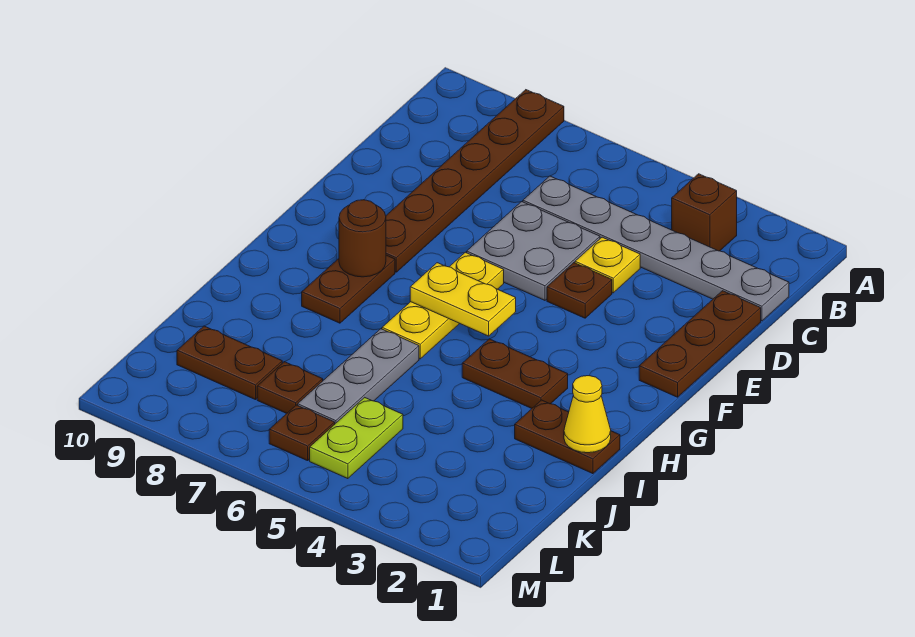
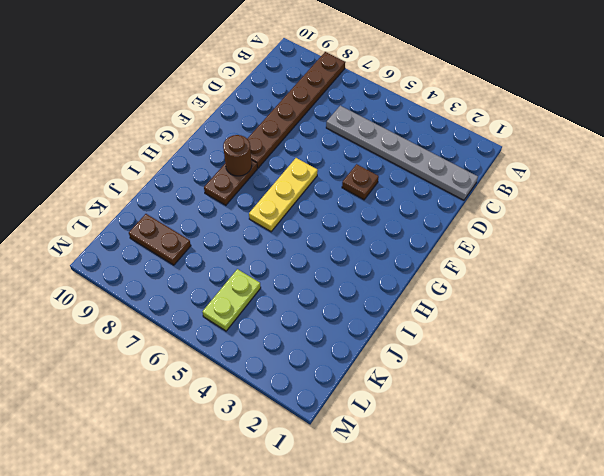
none -> brown brick B3 level 1
none -> brown plate D1:F1 level 1
none -> yellow plate D4 level 1

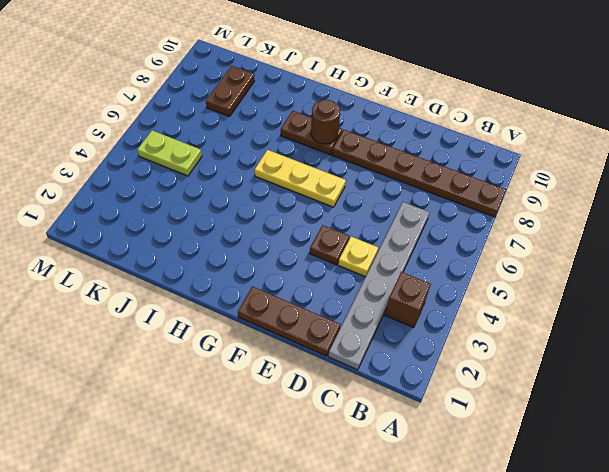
none -> grey plate D5:E6 level 1
none -> brown plate H3:H4 level 1
none -> brown plate I1:I2 level 1

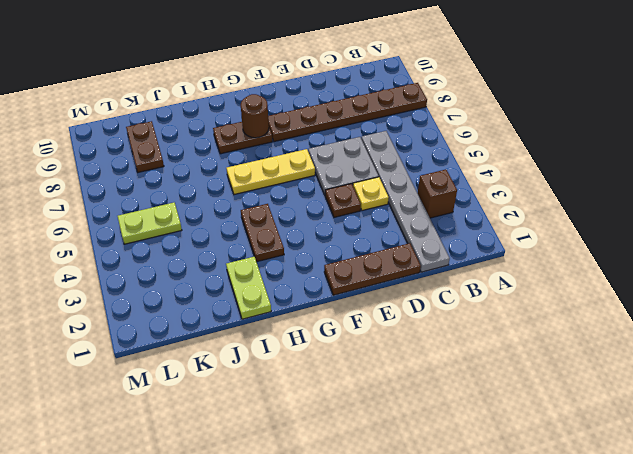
lime plate I1:I2 level 1 -> brown plate I1:I2 level 1
none -> grey plate I6:K6 level 1
none -> brown plate K7 level 1
none -> brown plate L6 level 1

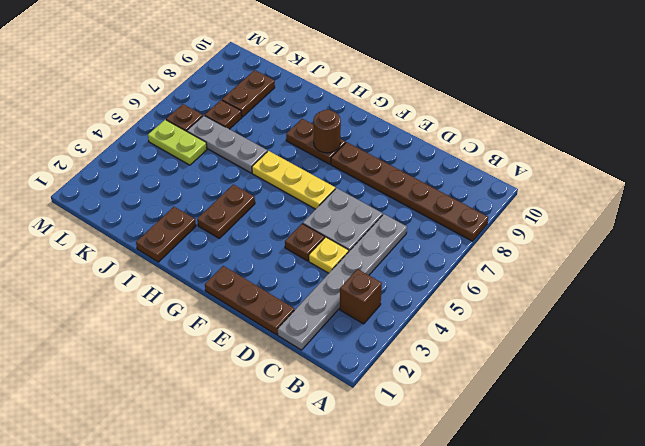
none -> yellow plate G5:G6 level 2
none -> yellow cone I1 level 2

